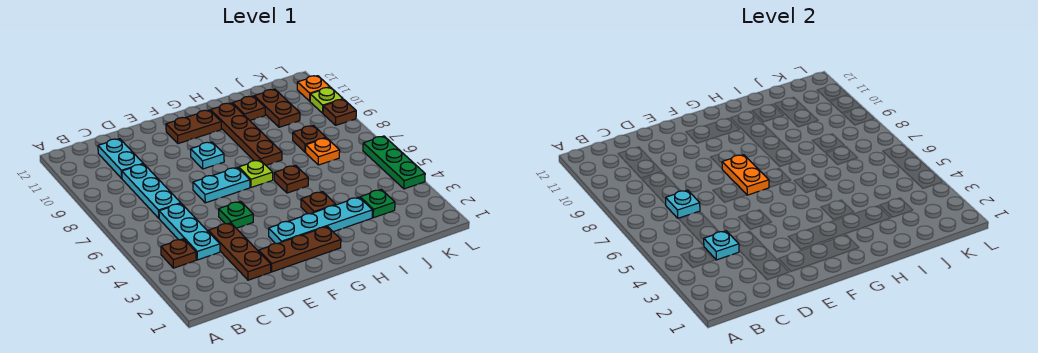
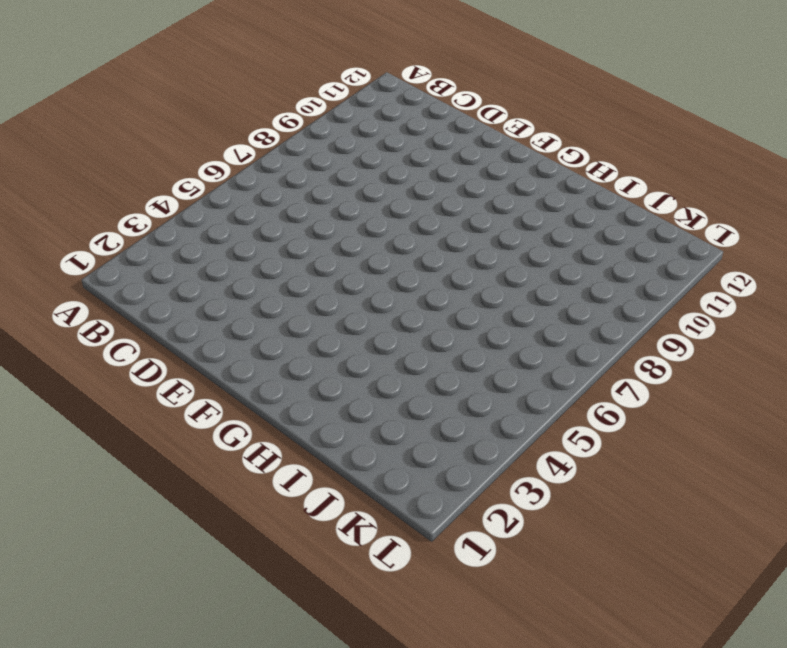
none -> brown plate B4 level 1
none -> cyan plate C4:C6 level 1
none -> cyan plate C7:C9 level 1

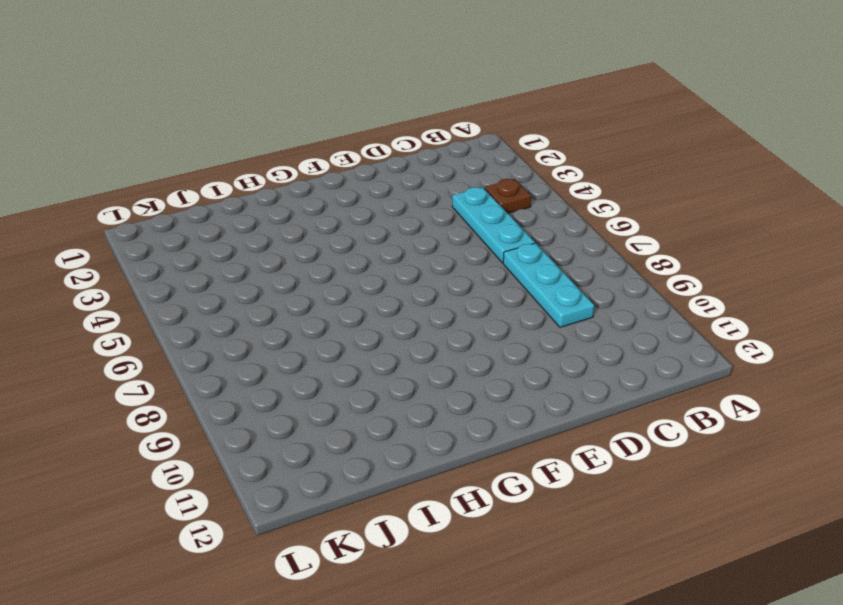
none -> cyan plate C10:C11 level 1
none -> brown plate D2:D4 level 1
none -> brown plate E2:G2 level 1

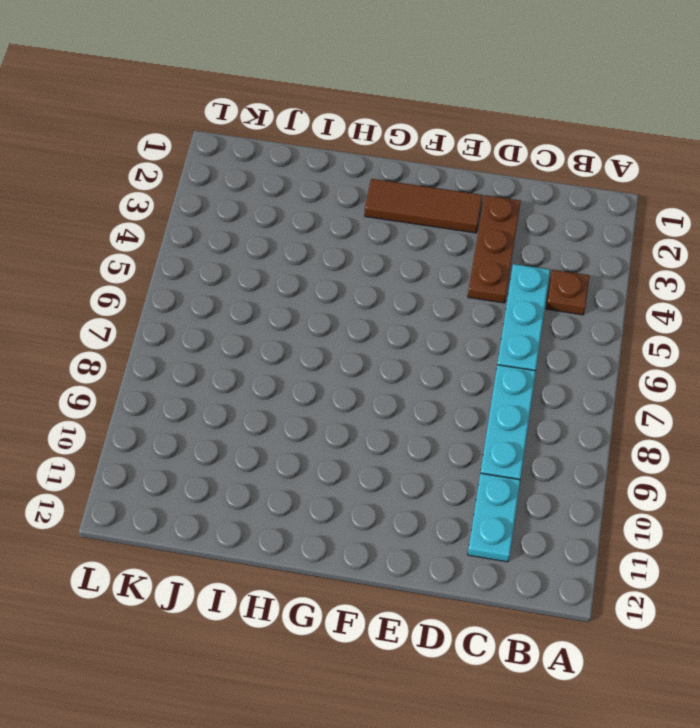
brown tile E2:G2 level 1 -> brown plate E2:G2 level 1
none -> green plate E5 level 1
none -> cyan plate E7:F7 level 1
none -> cyan plate F3:I3 level 1

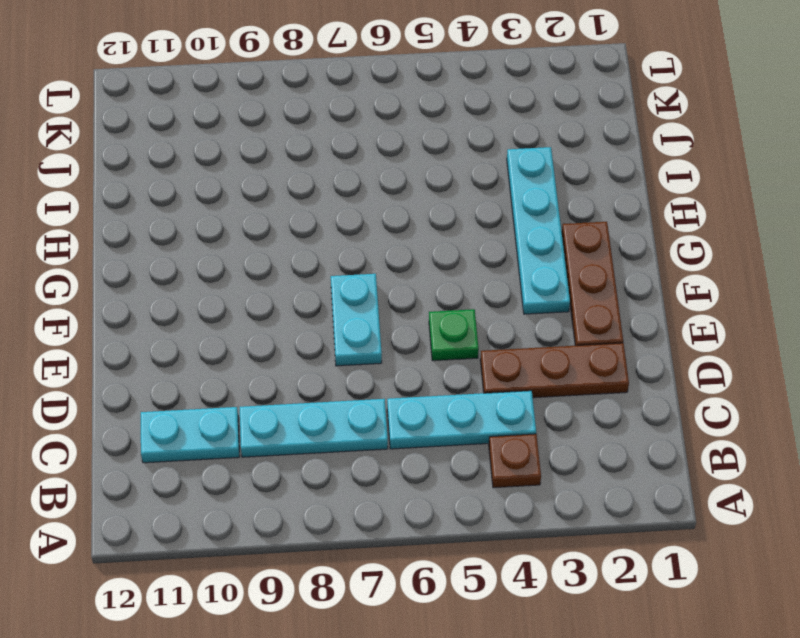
none -> cyan plate F9 level 1
none -> brown plate F11:G11 level 1
none -> lime plate G7 level 1

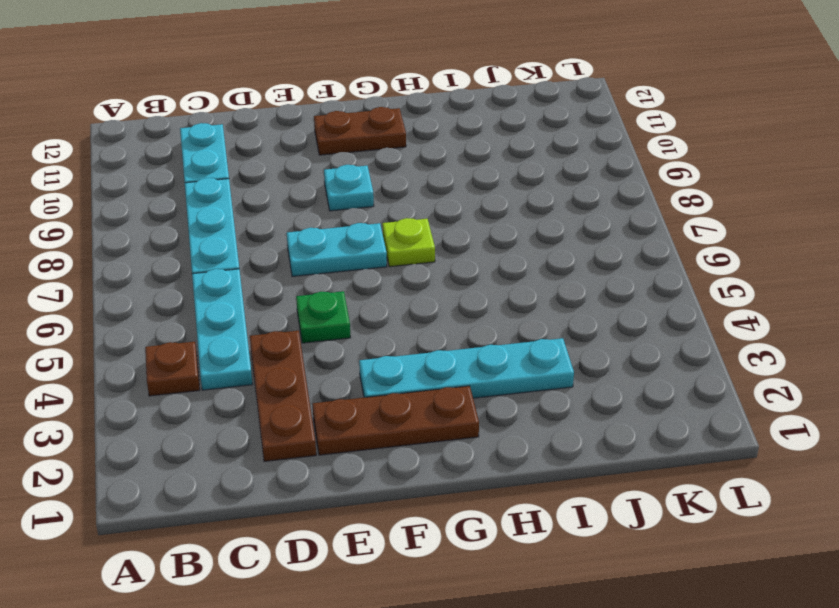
none -> brown plate H4 level 1
none -> brown plate H6 level 1
none -> brown plate H8:H11 level 1

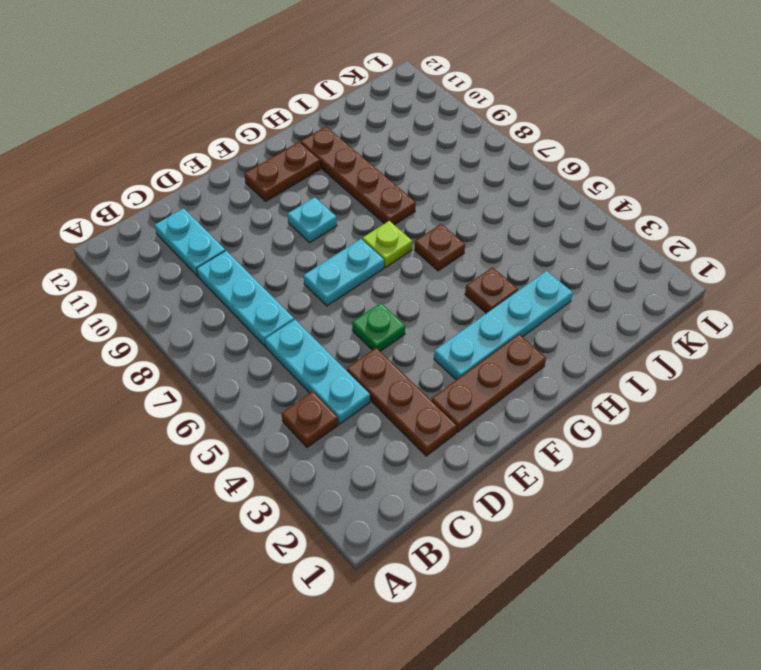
none -> brown plate I11 level 1
none -> green plate J3 level 1
none -> orange plate J7 level 1

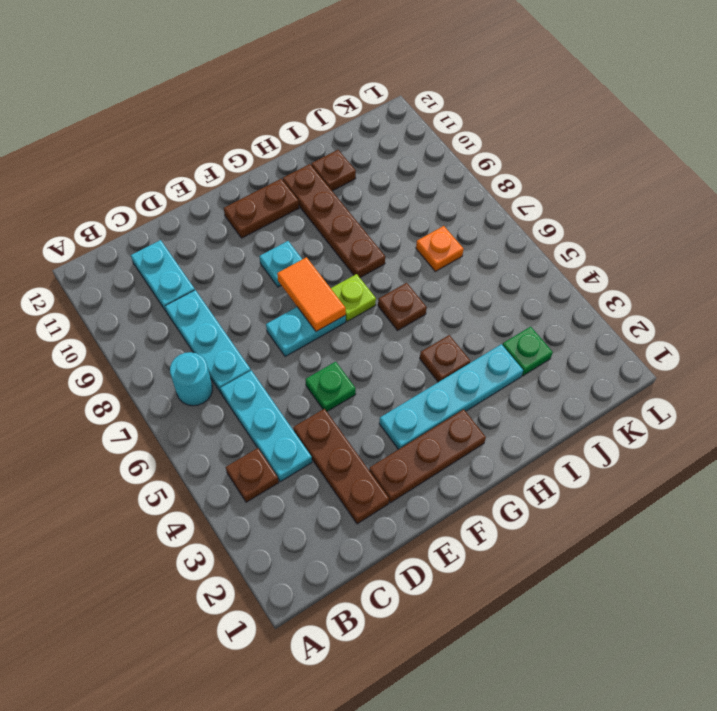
cyan round brick B7 level 1 -> none
orange tile F7:F8 level 2 -> orange plate F7:F8 level 2
none -> brown plate J8 level 1
none -> brown plate J10:J11 level 1
none -> green plate L4:L6 level 1

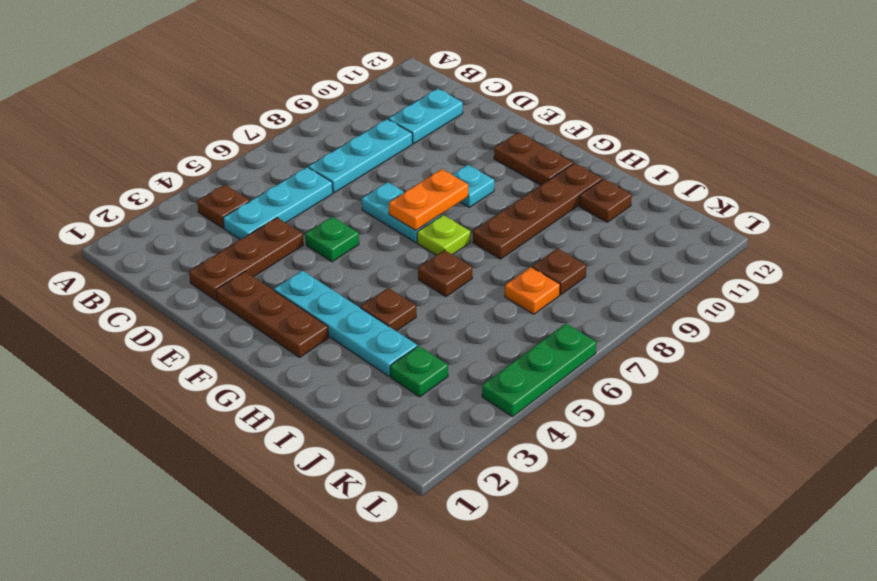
none -> brown plate J10:J11 level 1
none -> brown plate L9 level 1
none -> lime plate L10 level 1

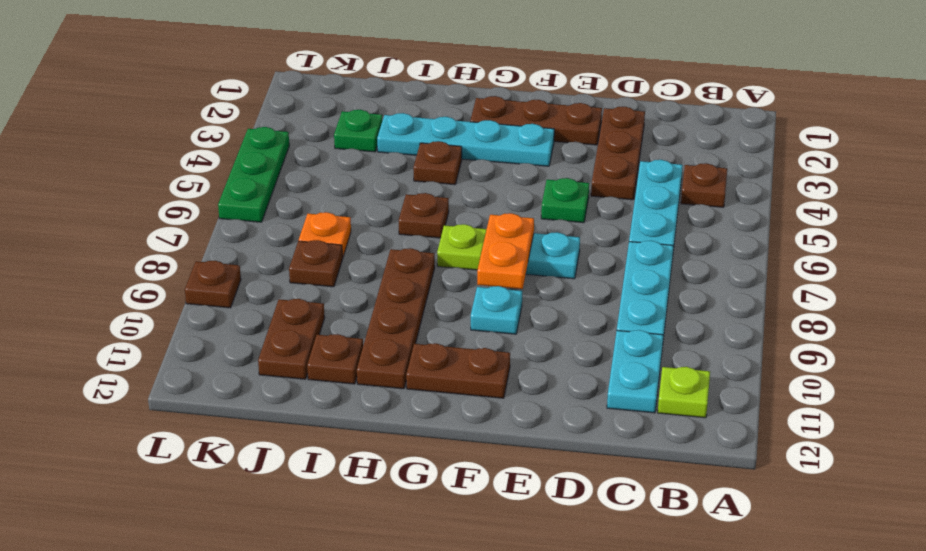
lime plate B11 level 1 -> lime plate L10 level 1
none -> orange plate L11 level 1
none -> cyan plate C4 level 2
none -> cyan plate C7 level 2

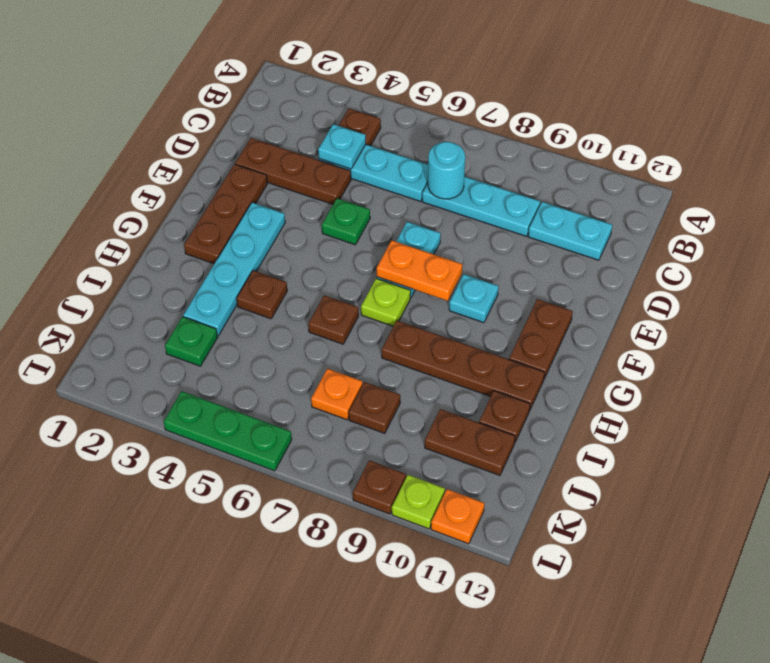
cyan round brick C7 level 2 -> cyan plate C7 level 2

